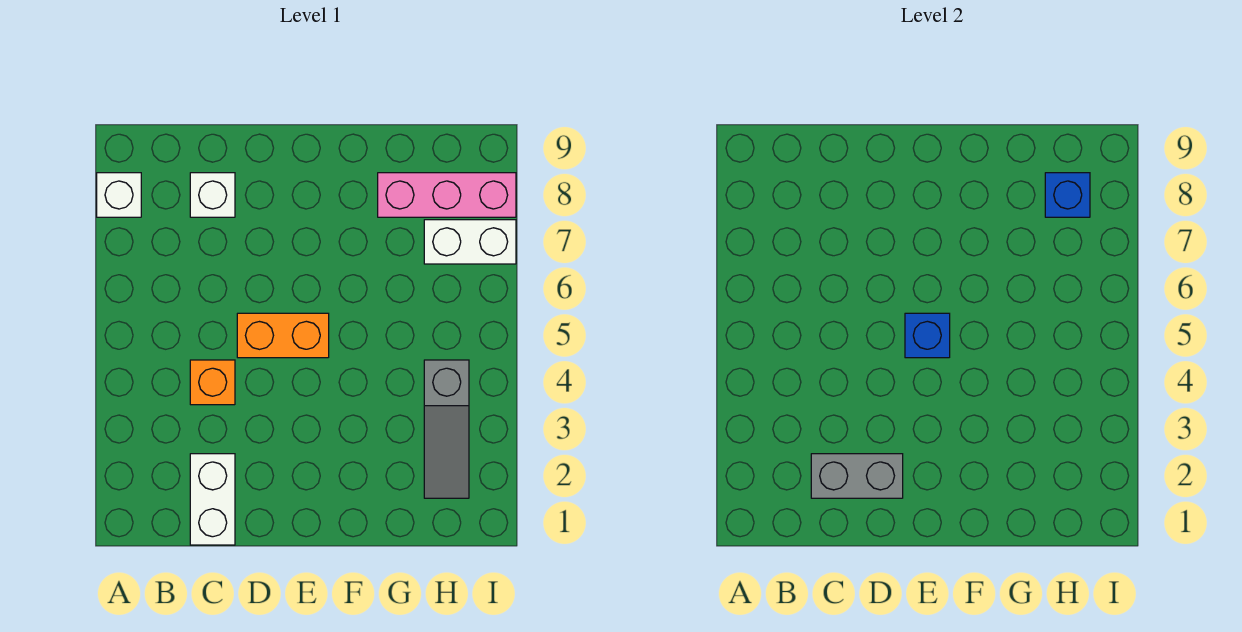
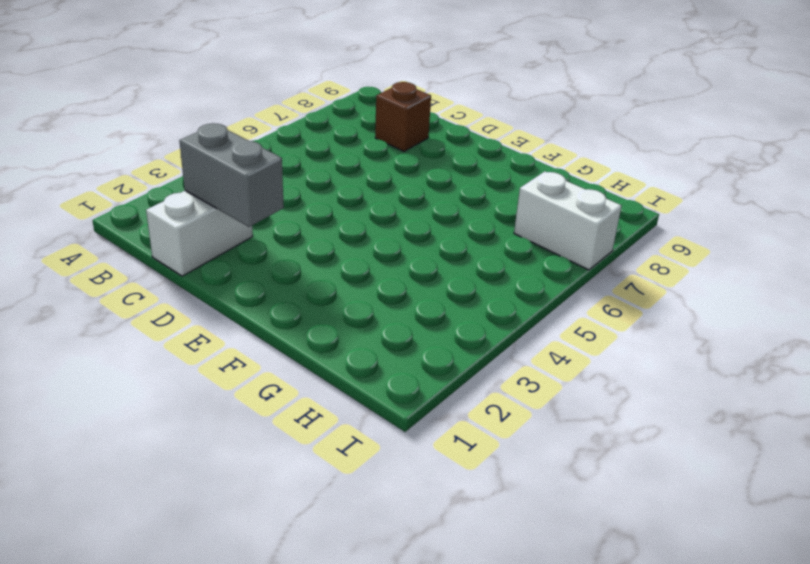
brown brick C8 level 1 -> white brick C8 level 1
none -> white brick A8 level 1
none -> orange brick C4 level 1

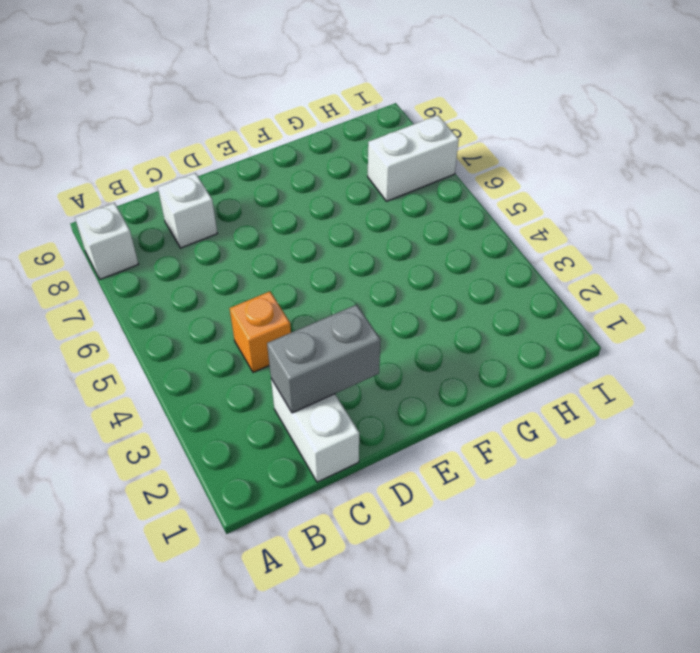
none -> orange brick D5:E5 level 1
none -> pink brick G8:I8 level 1

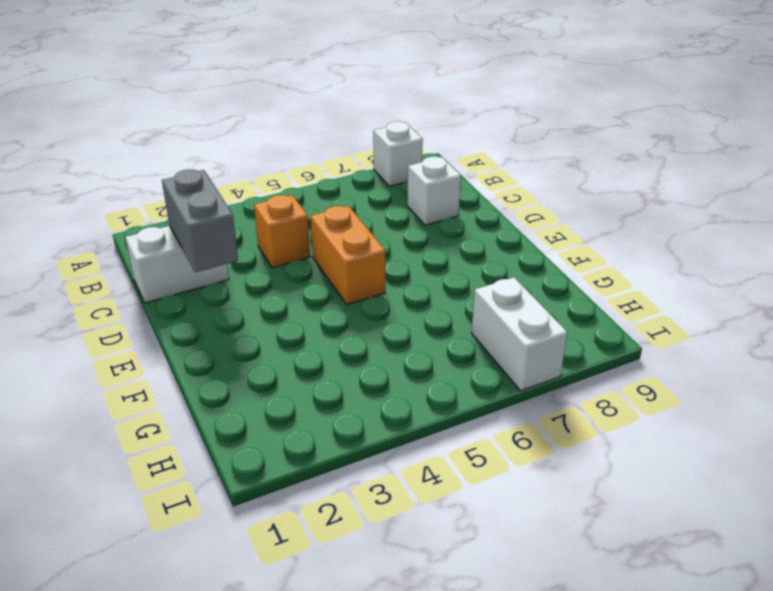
none -> pink brick G8:I8 level 1
none -> grey slope H2:H4 level 1 top 4

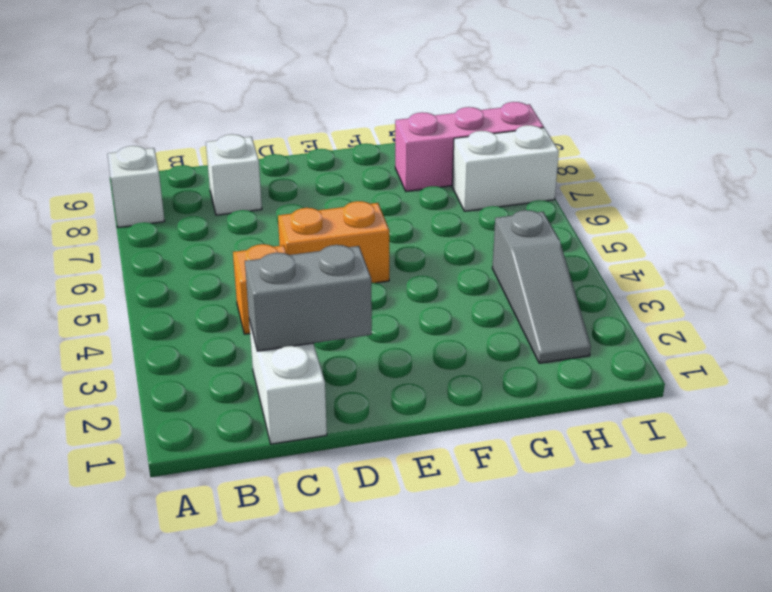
none -> blue brick E5 level 2
none -> blue brick H8 level 2

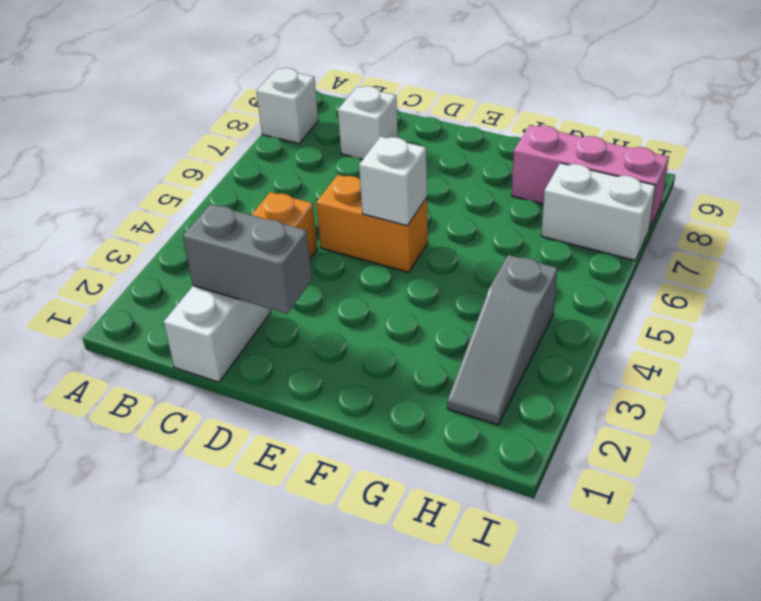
white brick E5 level 2 -> blue brick E5 level 2
none -> blue brick H8 level 2

